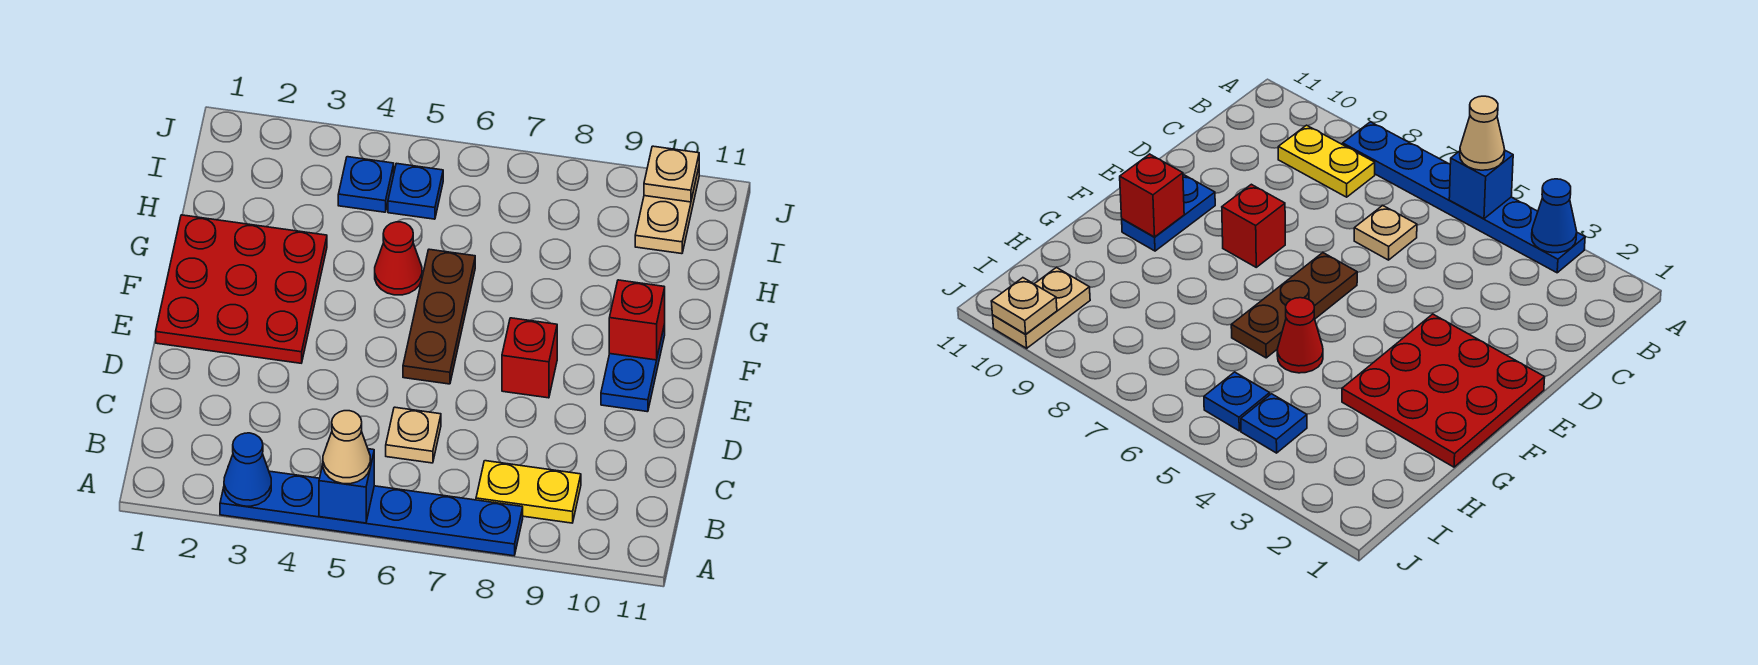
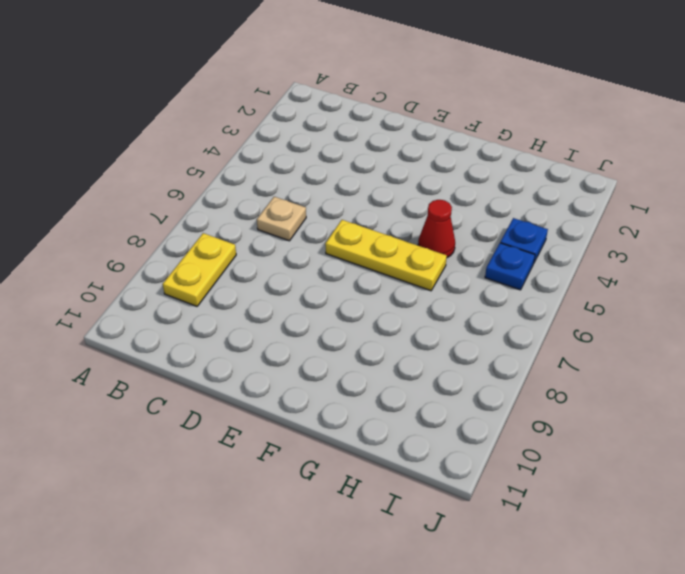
yellow plate E6:G6 level 1 -> brown plate E6:G6 level 1
none -> blue plate A3:A8 level 1
none -> red plate E1:G3 level 1
none -> red brick E8 level 1

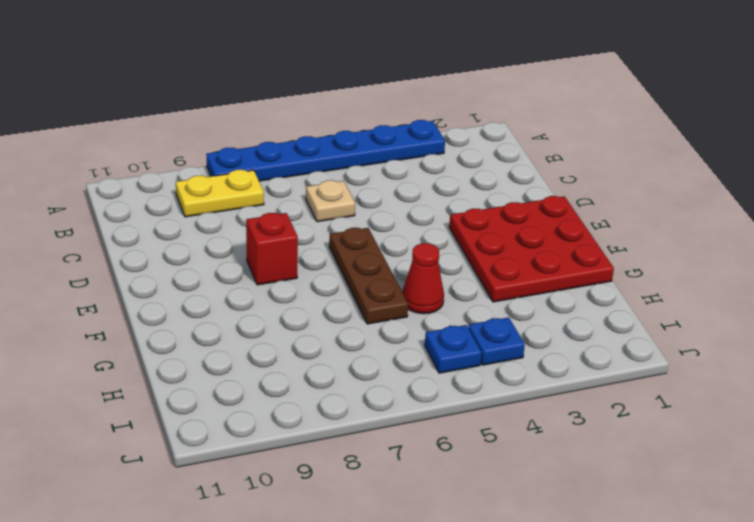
none -> blue plate E10:F10 level 1
none -> tan plate I10:J10 level 1
none -> blue cone A3 level 2

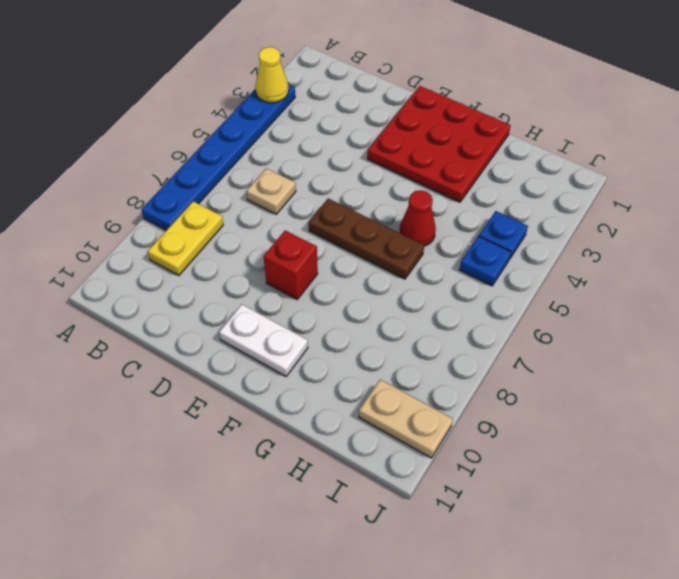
yellow cone A3 level 2 -> blue cone A3 level 2
white plate E10:F10 level 1 -> blue plate E10:F10 level 1
none -> blue brick A5 level 2
none -> red brick F10 level 2
none -> tan plate J10 level 2

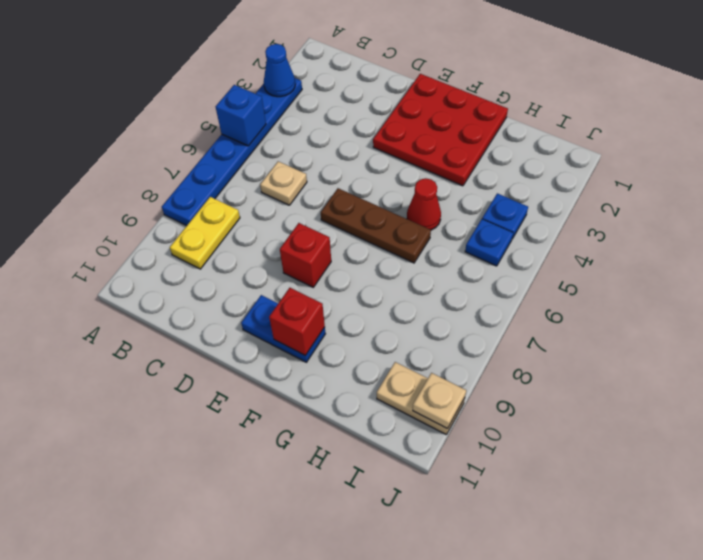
none -> tan cone A5 level 3

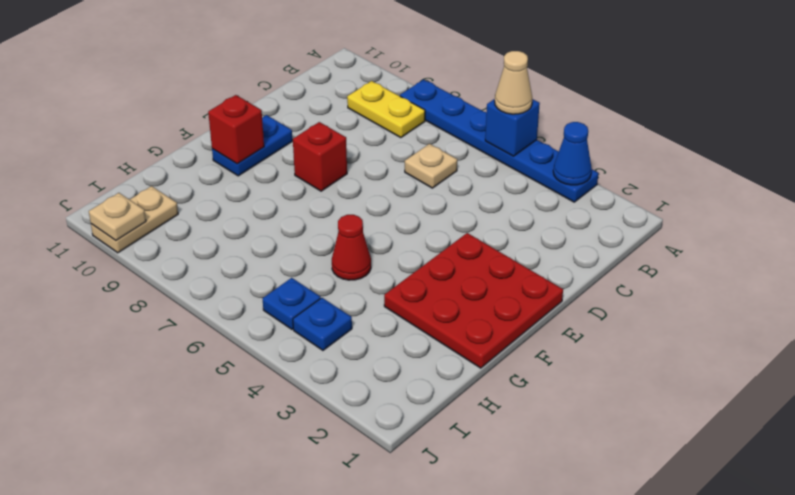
none -> brown plate E6:G6 level 1

